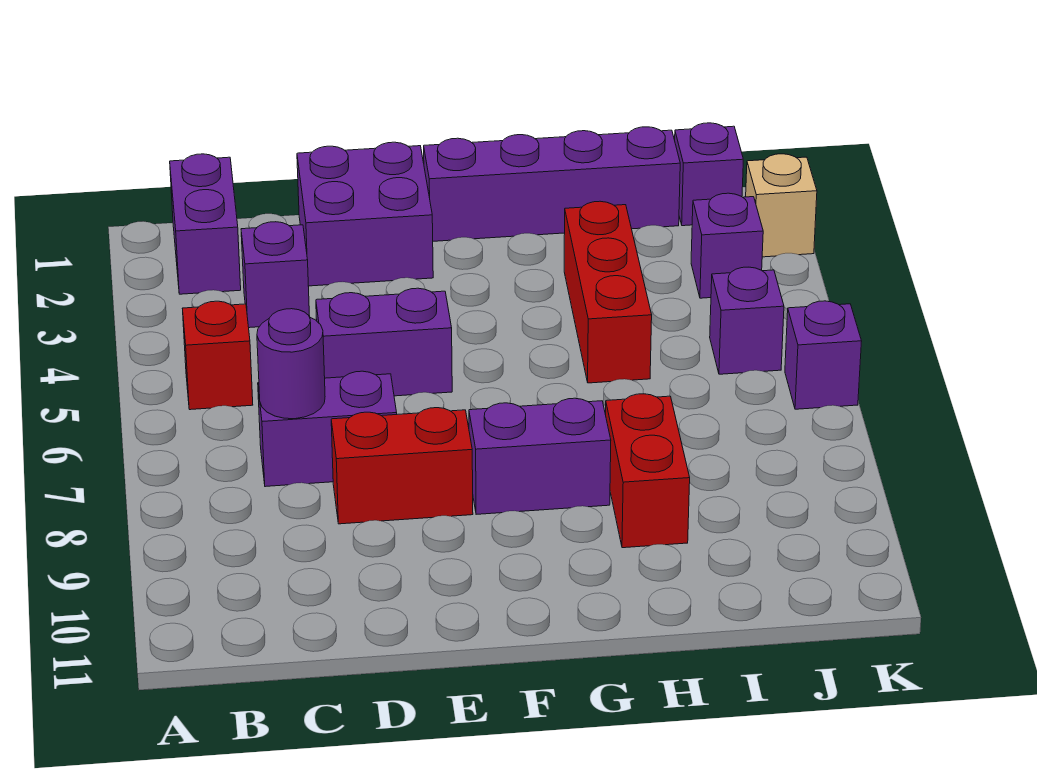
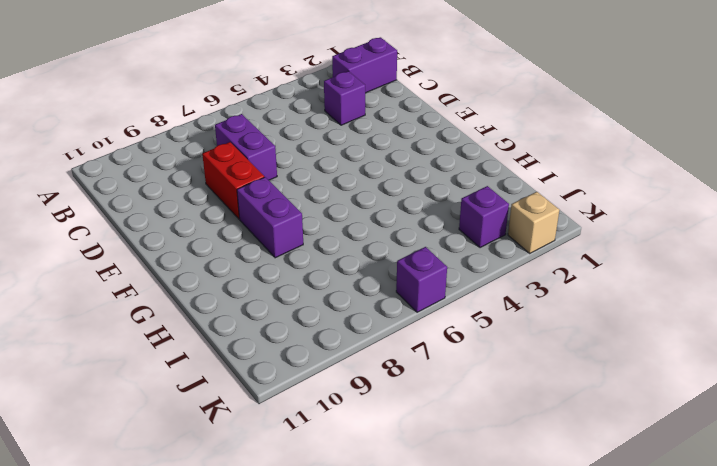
none -> red brick B5 level 1
none -> purple brick D1:E2 level 1
none -> purple brick D5:E5 level 1

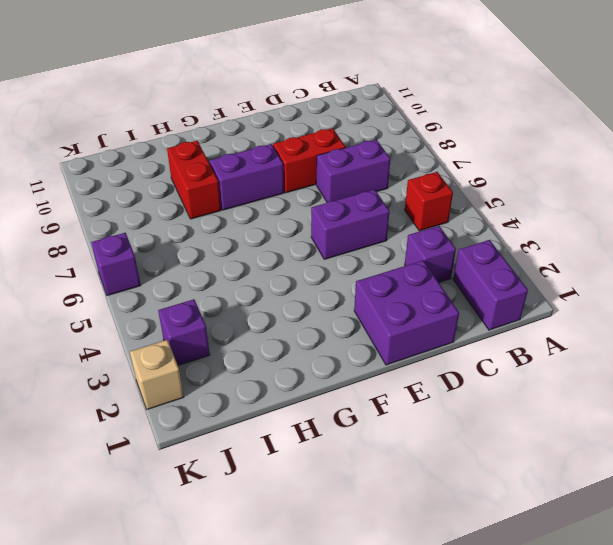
none -> purple brick F1:I1 level 1
none -> red brick H3:H5 level 1
none -> purple brick J1 level 1

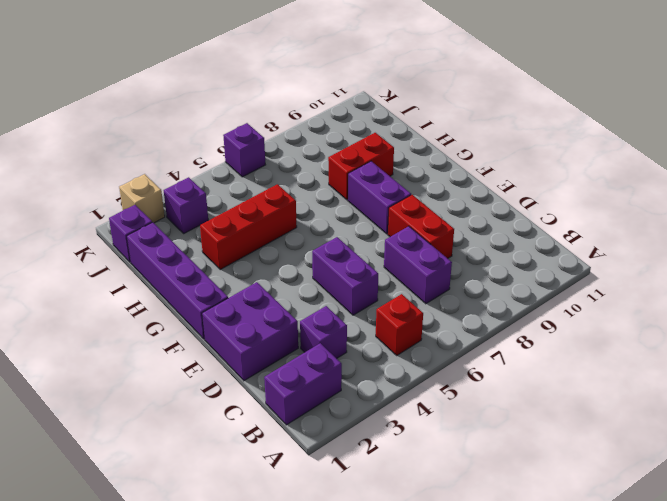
none -> purple brick J5 level 1
none -> purple round brick C7 level 2

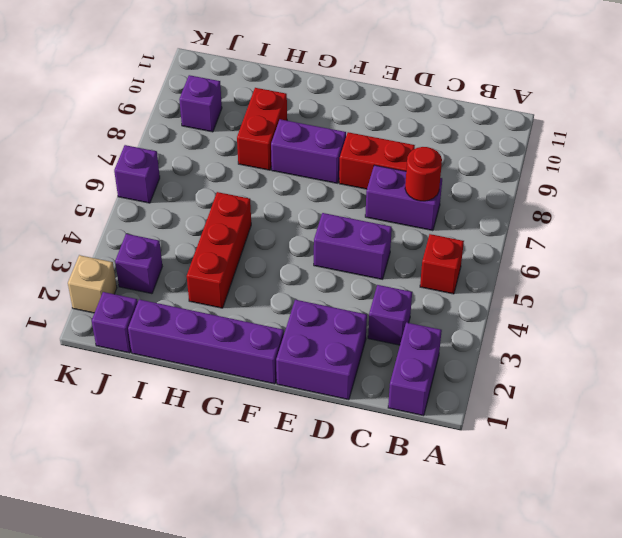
red round brick C7 level 2 -> purple round brick C7 level 2
purple brick J9 level 1 -> purple brick J5 level 1

